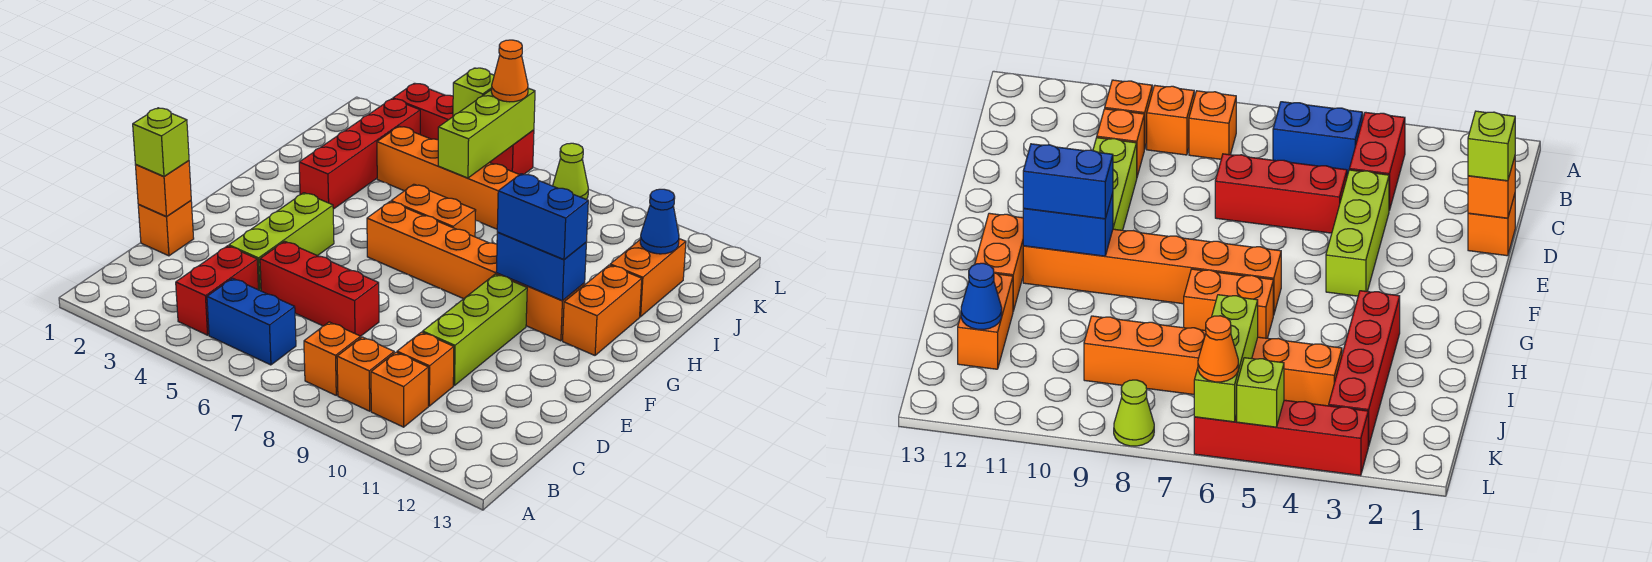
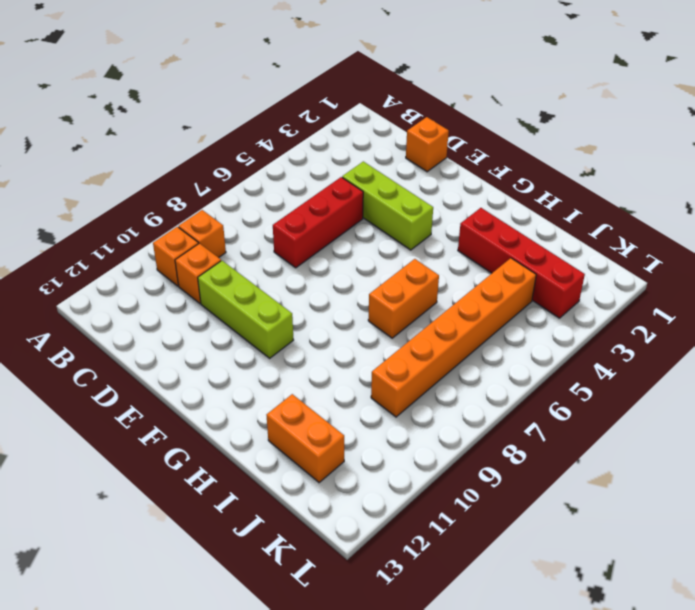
none -> red brick B4:C4 level 1
none -> blue brick B5:B6 level 1
none -> orange brick B8 level 1

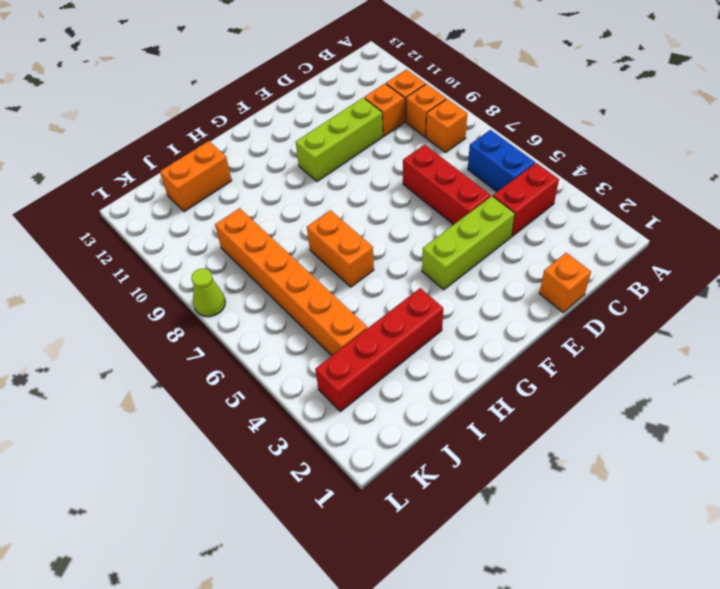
none -> orange brick G6:G11 level 1
none -> orange brick G12:H12 level 1
none -> red brick L3:L6 level 1

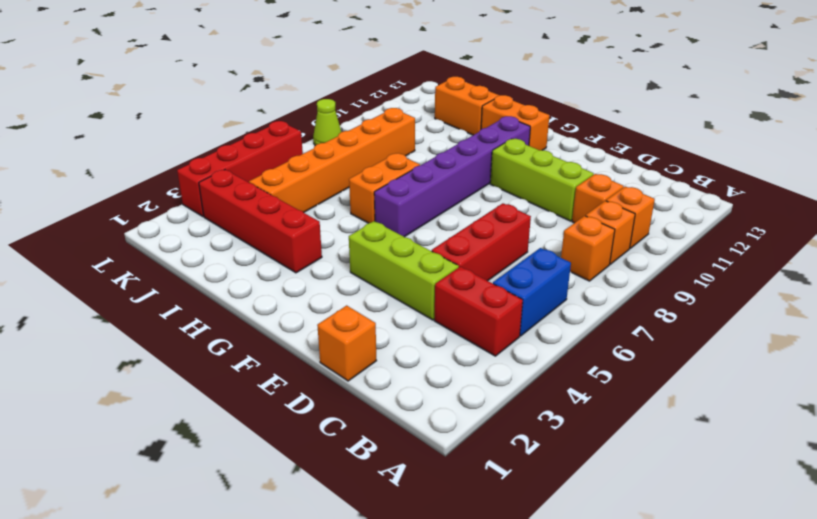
purple brick G6:G11 level 1 -> orange brick G6:G11 level 1
none -> orange brick D1 level 2
none -> blue brick G10:G11 level 2
none -> lime brick J6:L6 level 2

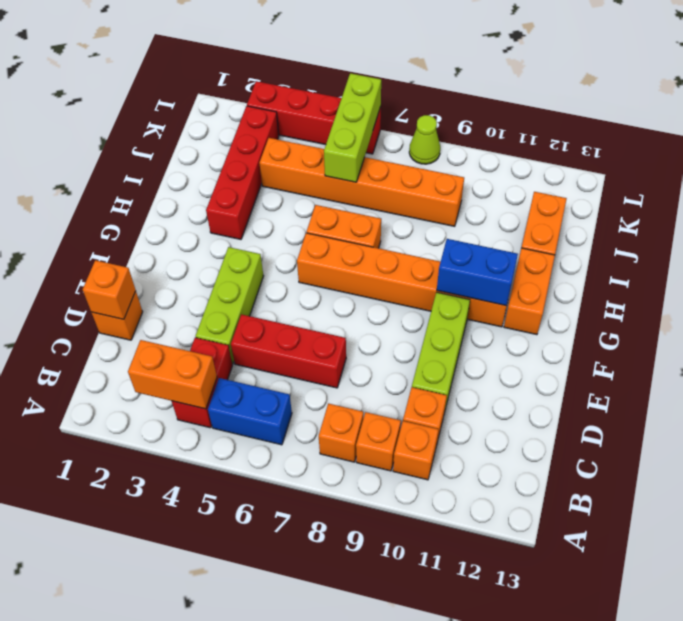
orange brick B3:B4 level 2 -> none
none -> blue cone J12 level 2
none -> lime brick L5 level 2
none -> lime brick D1 level 3

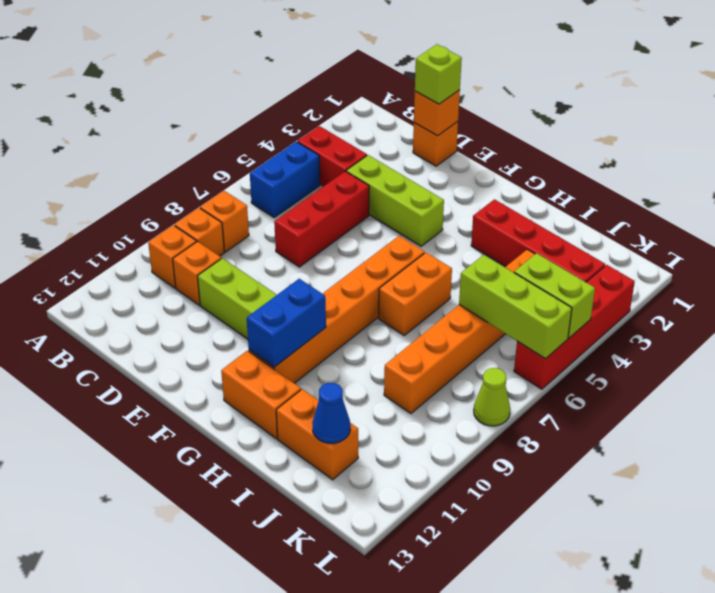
lime brick K5:L5 level 2 -> lime brick L5 level 2
none -> blue brick G10:G11 level 3
none -> orange cone L6 level 3

